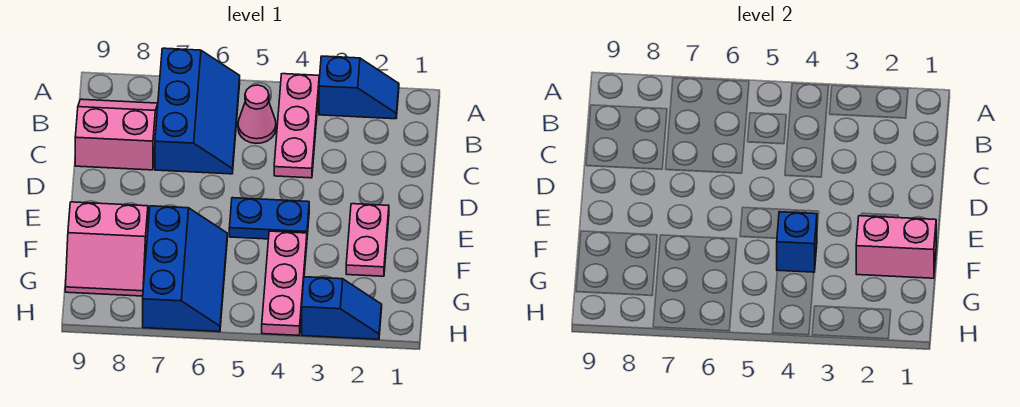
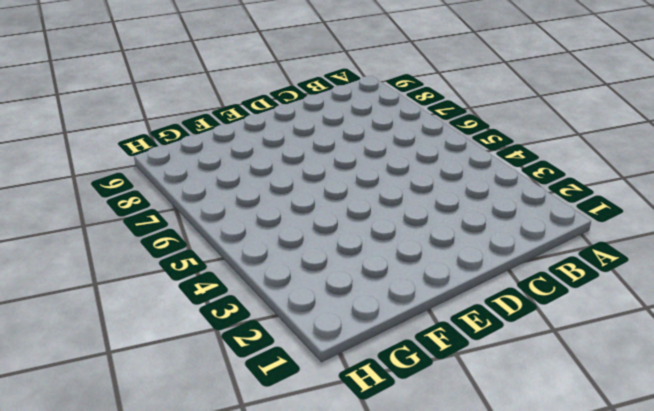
none -> blue slope A2:A3 level 1 top 3
none -> pink plate A4:C4 level 1
none -> blue slope A6:C7 level 1 top 7

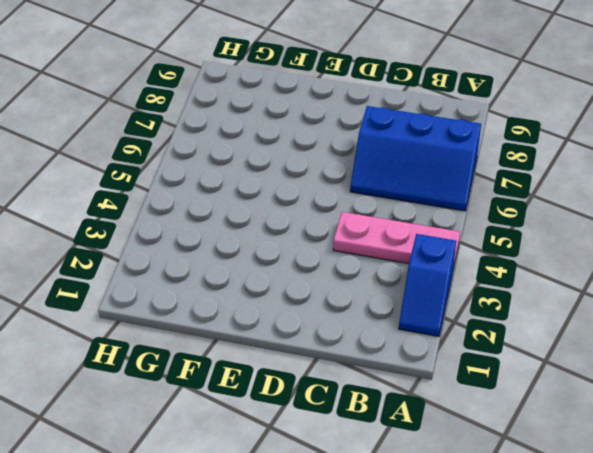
none -> pink cone B5 level 1
none -> pink slope B8:C9 level 1 top C
none -> pink plate E2:F2 level 1

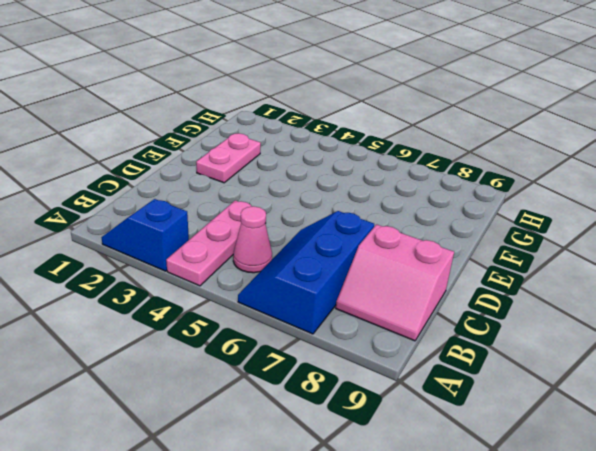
none -> blue plate E4:E5 level 1
none -> pink plate F4:H4 level 1
none -> blue slope F6:H7 level 1 top 7

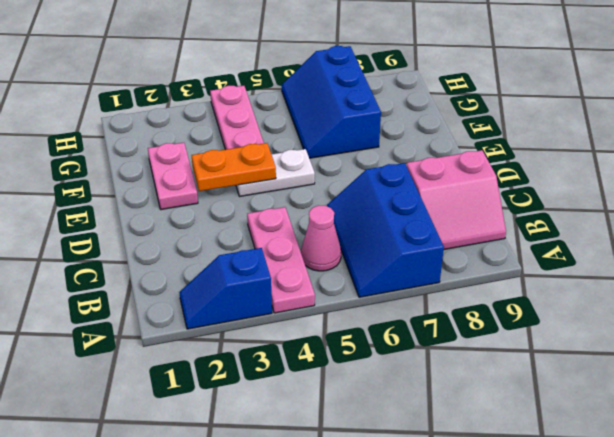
orange plate E3:E4 level 2 -> none
white plate E4:E5 level 1 -> blue plate E4:E5 level 1
none -> pink slope F8:G9 level 1 top F
none -> blue slope H2:H3 level 1 top 3
none -> pink brick F1:F2 level 2

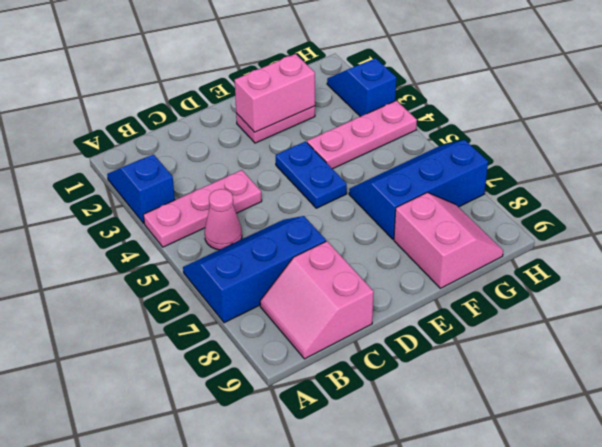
pink brick E2:F2 level 2 -> pink brick F1:F2 level 2
none -> blue brick F4 level 2

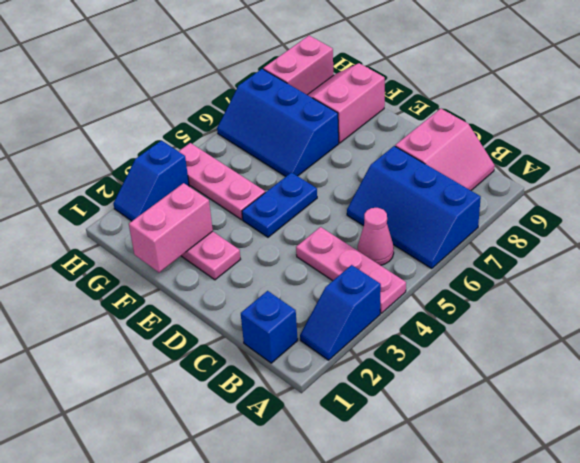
blue brick B1 level 1 -> blue brick F4 level 2
pink brick H8:H9 level 1 -> none

